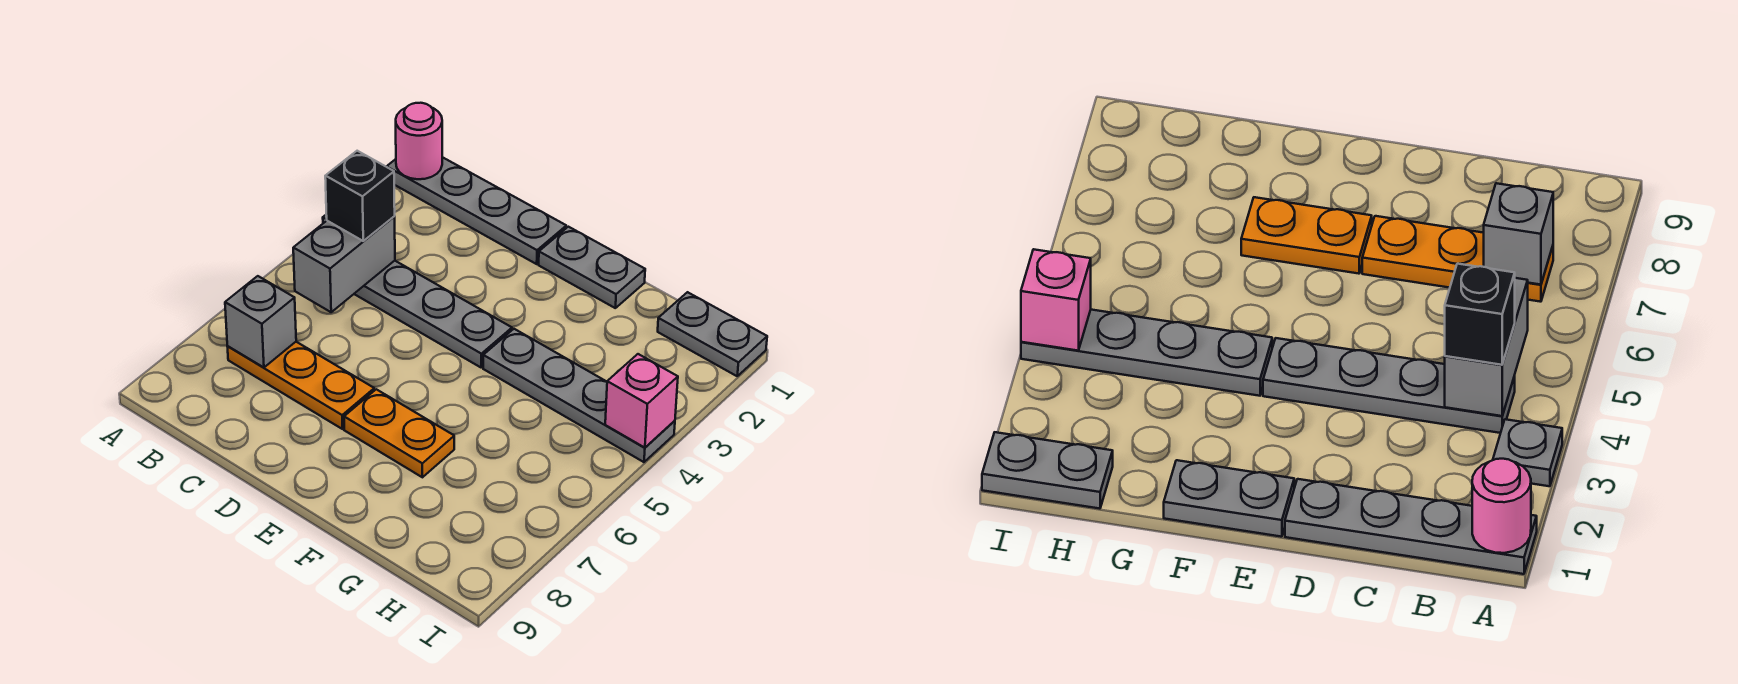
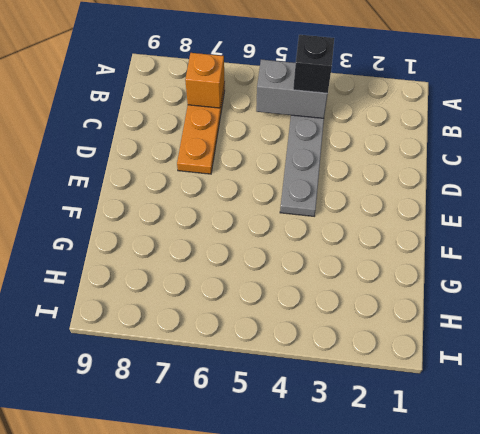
orange brick B7 level 2 -> grey brick B7 level 2
none -> grey plate A1:D1 level 1
none -> grey plate A3 level 1
none -> grey plate E1:F1 level 1

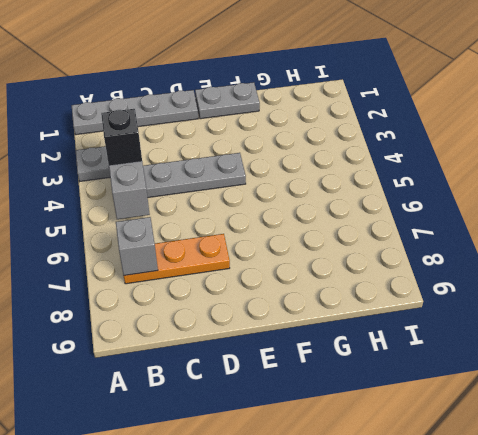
none -> orange plate E7:F7 level 1
none -> grey plate F4:I4 level 1
none -> grey plate H1:I1 level 1

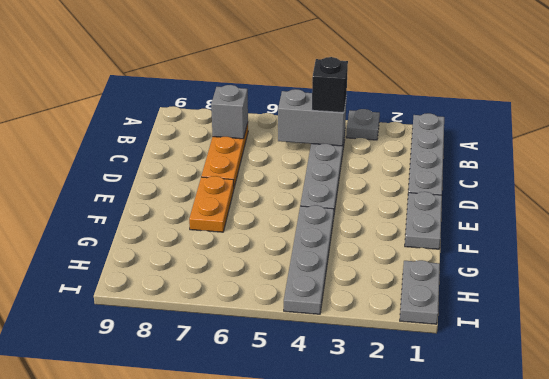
none -> pink round brick A1 level 2
none -> pink brick I4 level 2

